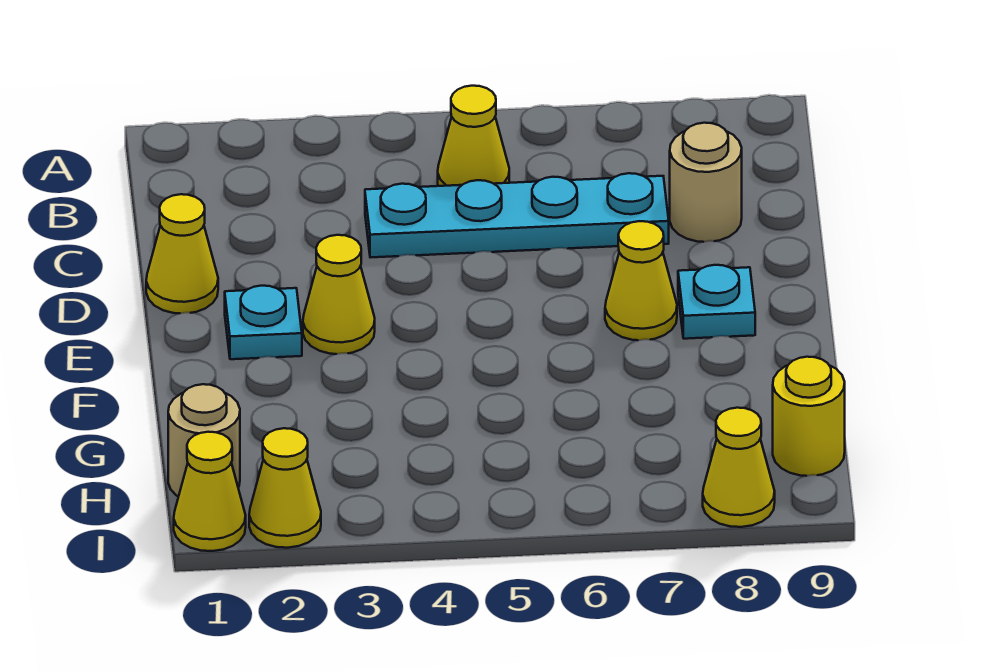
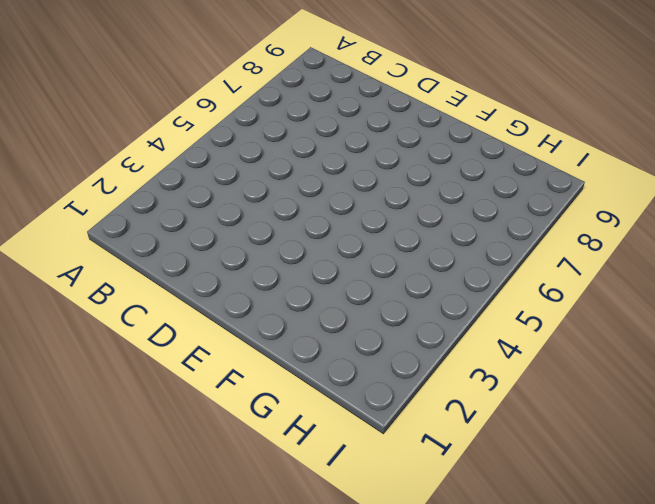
none -> yellow cone B5 level 1
none -> cyan plate C4:C7 level 1
none -> tan round brick C8 level 1

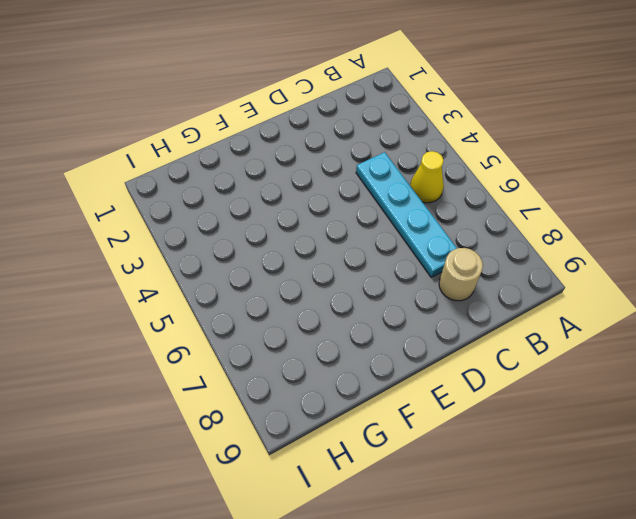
none -> yellow cone D1 level 1
none -> cyan plate E2 level 1
none -> yellow cone E3 level 1

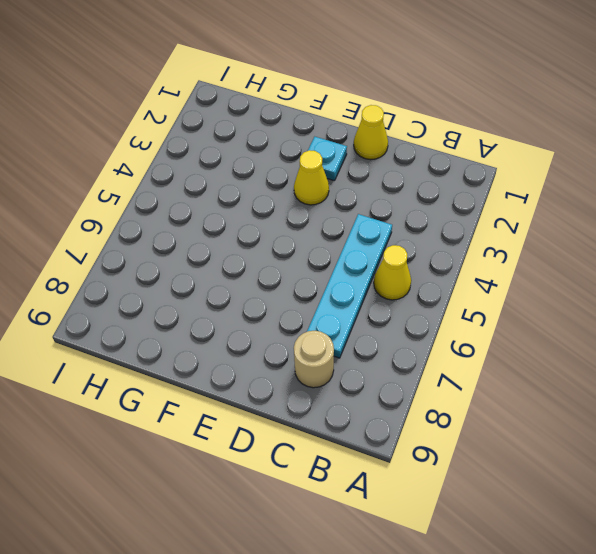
none -> yellow cone E7 level 1
none -> cyan plate E8 level 1
none -> tan round brick H1 level 1

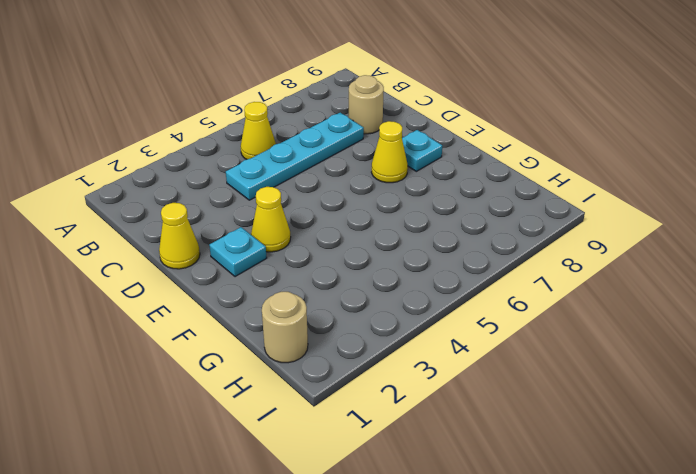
none -> yellow round brick H9 level 1
none -> yellow cone I1 level 1
none -> yellow cone I2 level 1

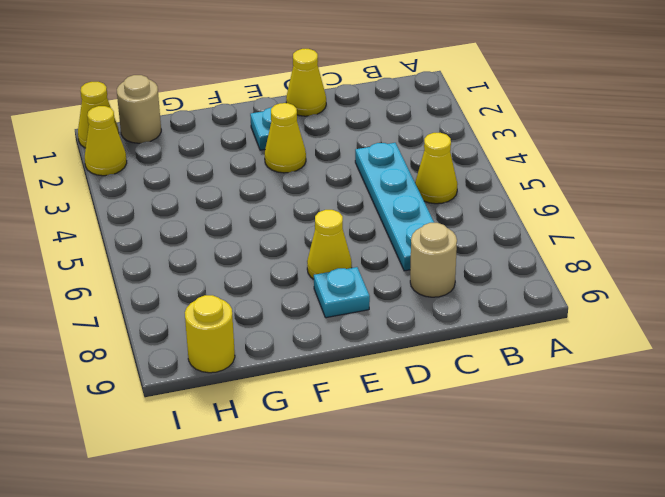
none -> yellow cone I8 level 1

